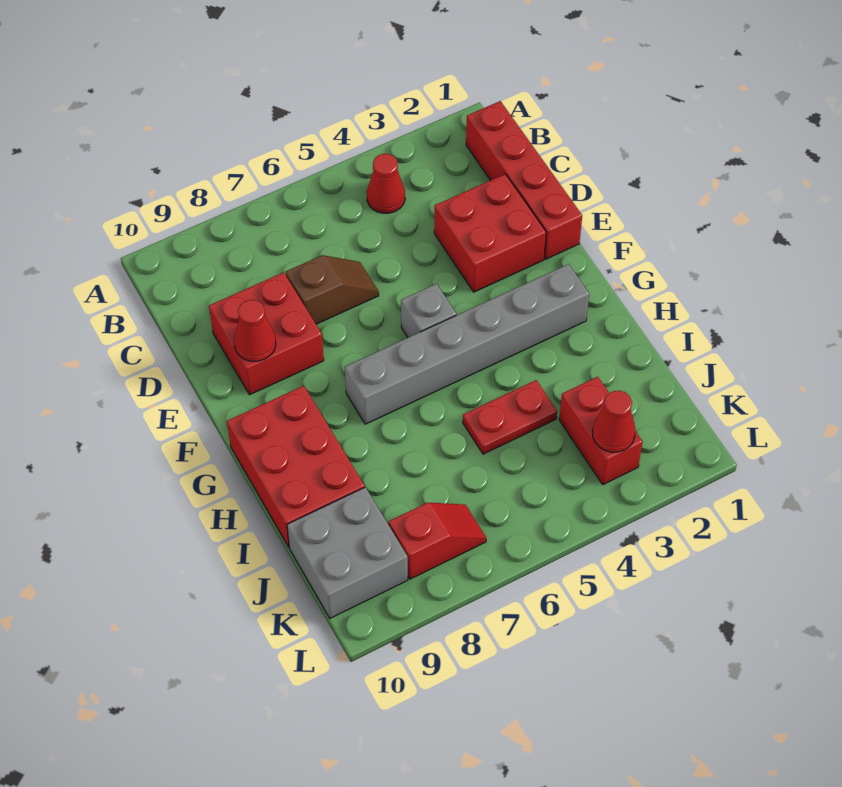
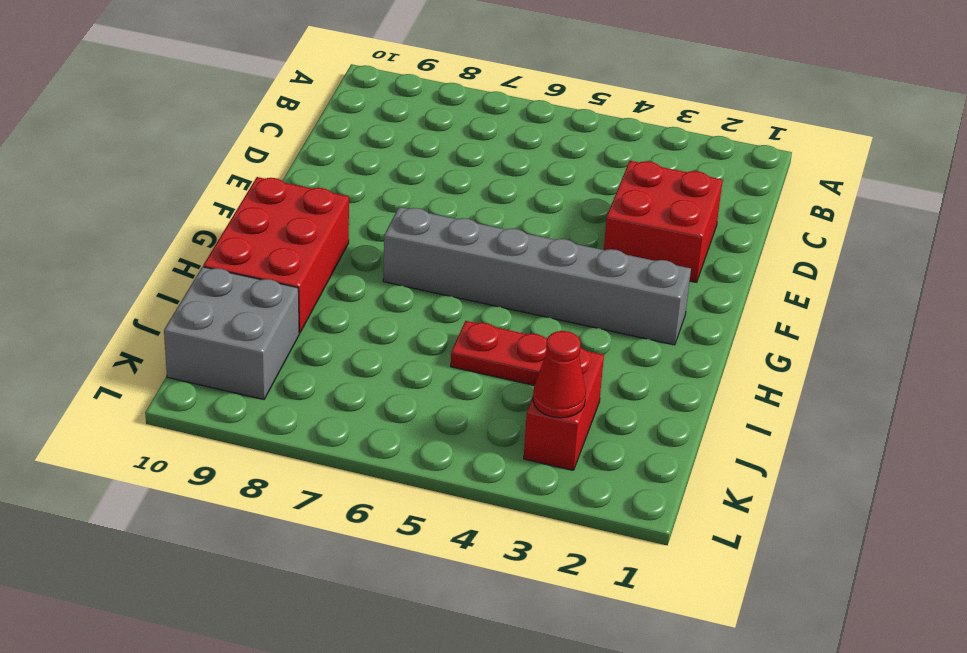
none -> red brick B1:E1 level 1
none -> red cone B4 level 1
none -> brown slope D6:D7 level 1 top 7

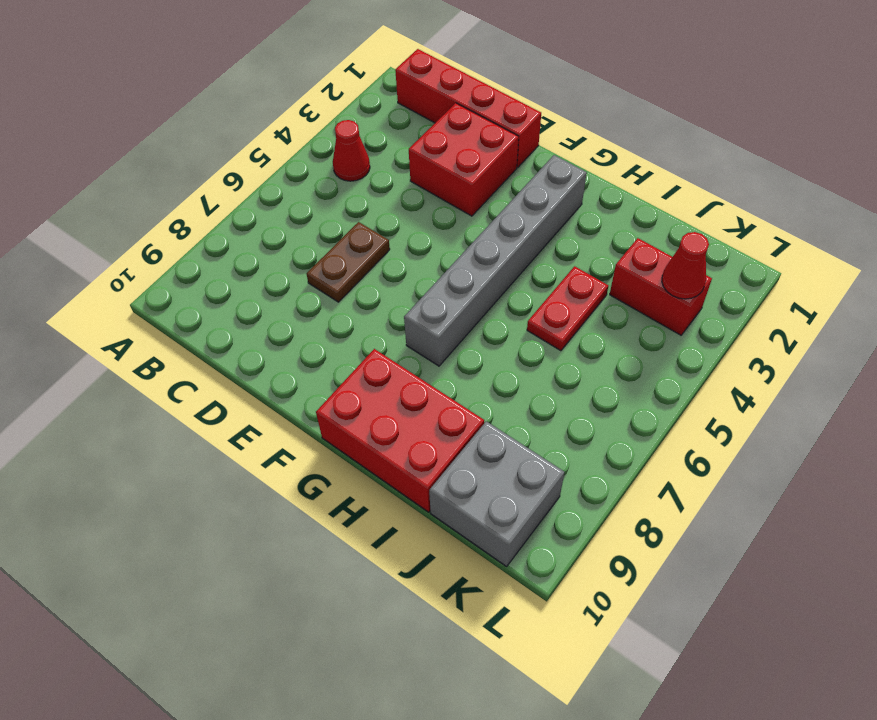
brown plate D6:D7 level 1 -> brown slope D6:D7 level 1 top 7
none -> red brick D8:E9 level 1
none -> grey brick F5 level 1
none -> red slope K7:K8 level 1 top 8

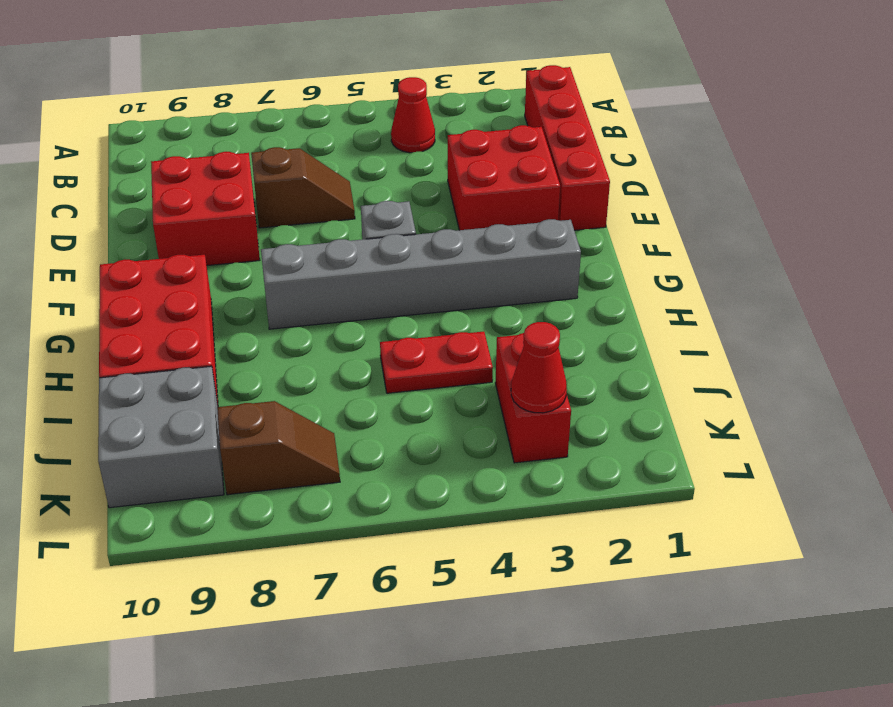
brown slope K7:K8 level 1 top 8 -> red slope K7:K8 level 1 top 8
none -> red cone E9 level 2

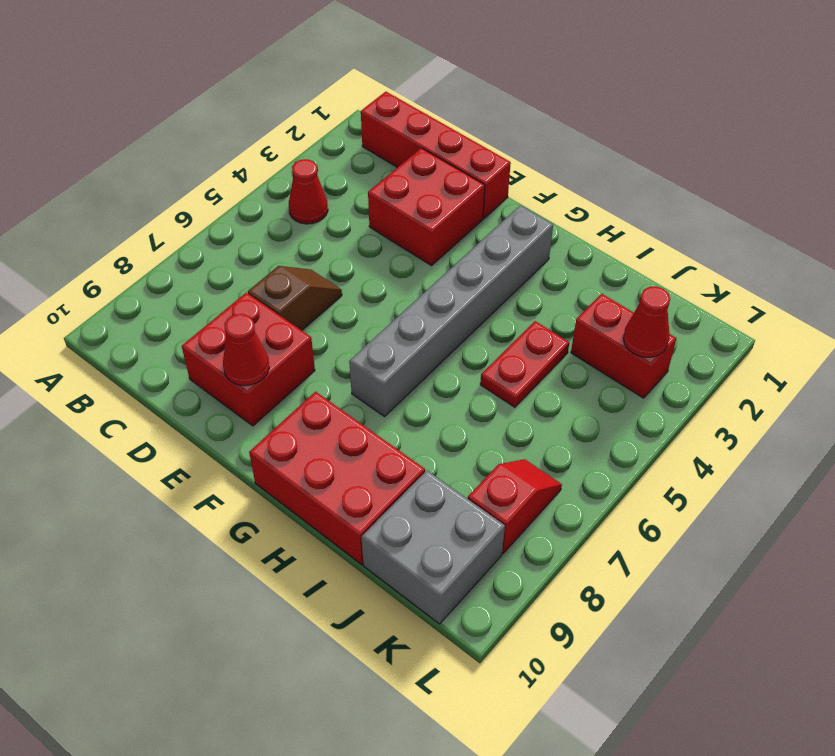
none -> grey brick F5 level 1

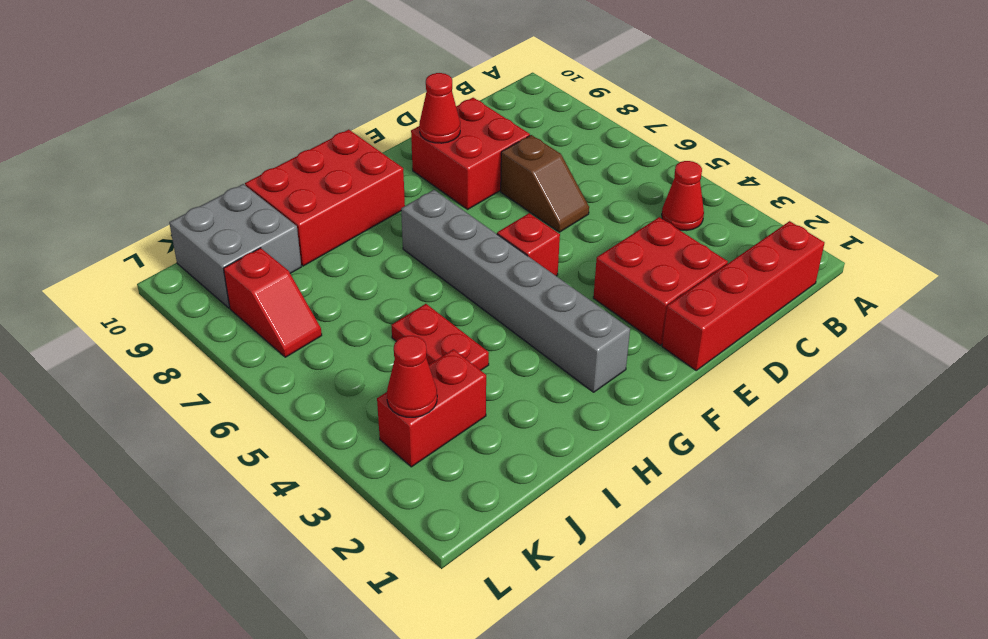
red brick F5 level 1 -> grey brick F5 level 1

